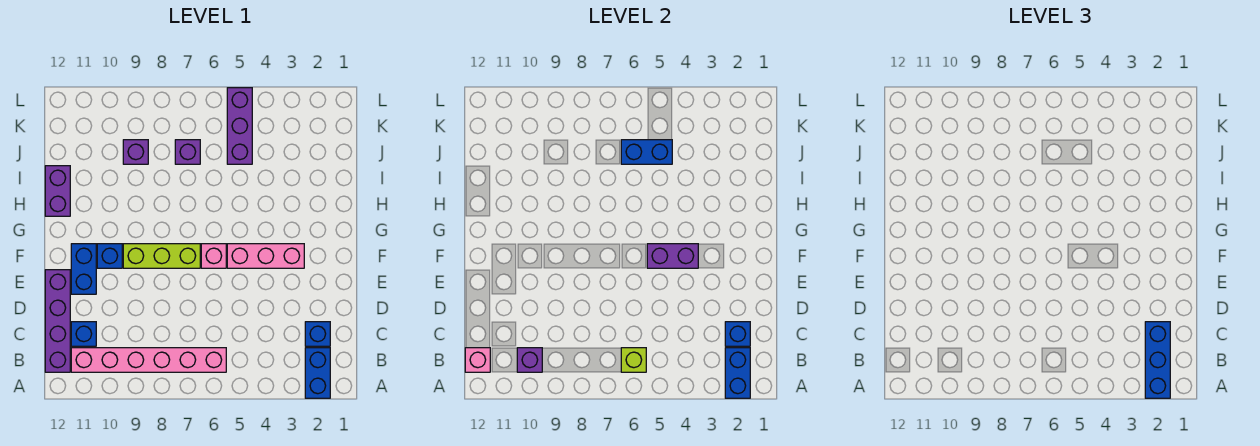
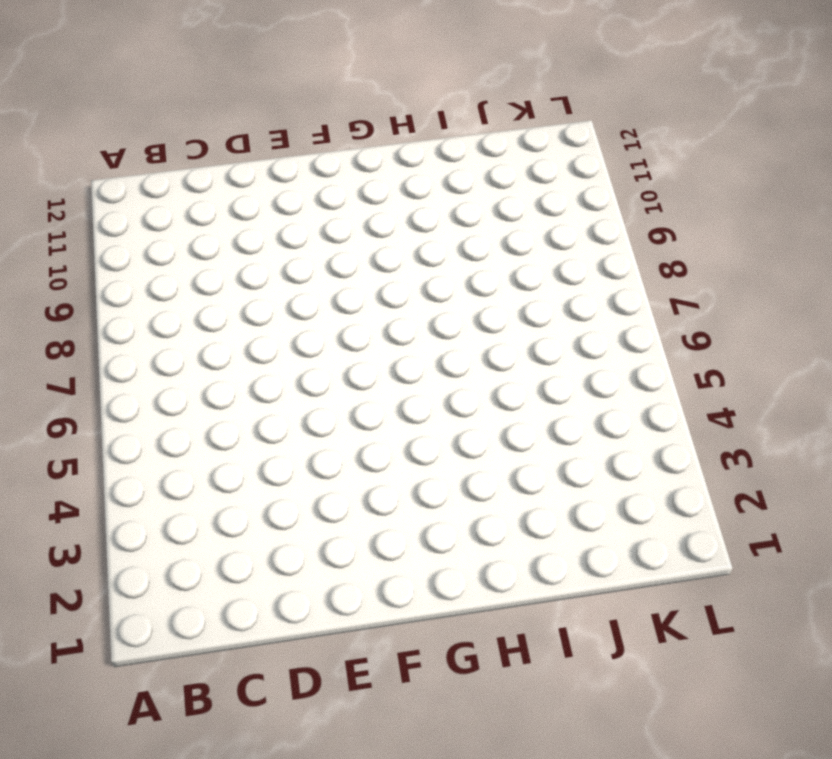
none -> blue brick A2:B2 level 1
none -> pink brick B6:B11 level 1
none -> purple brick B12:E12 level 1

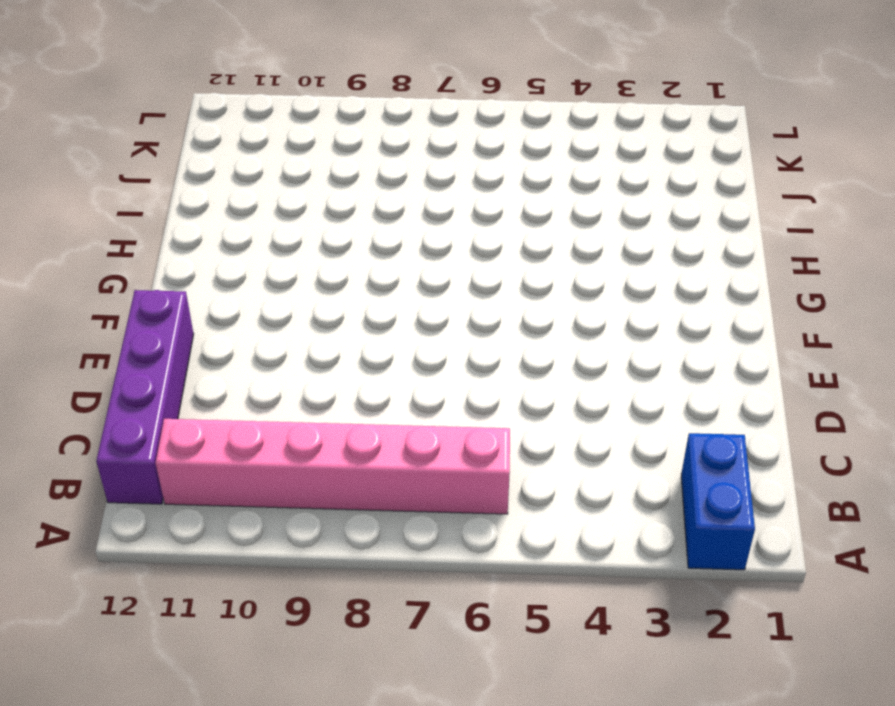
none -> blue brick C2 level 1
none -> blue brick C11 level 1
none -> blue brick E11:F11 level 1

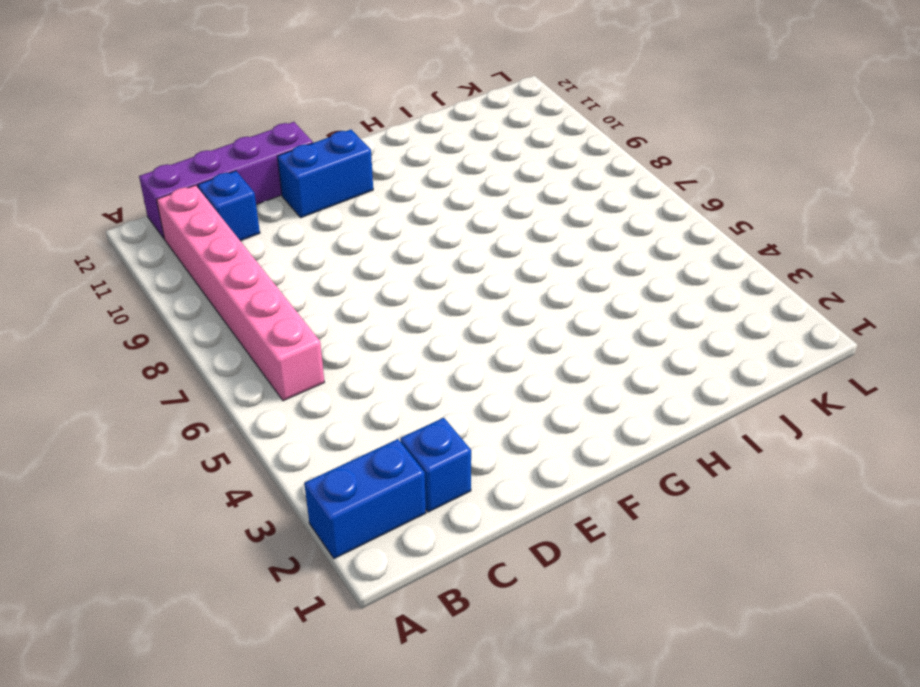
none -> pink brick F3:F5 level 1
none -> pink brick F6 level 1
none -> lime brick F7:F9 level 1

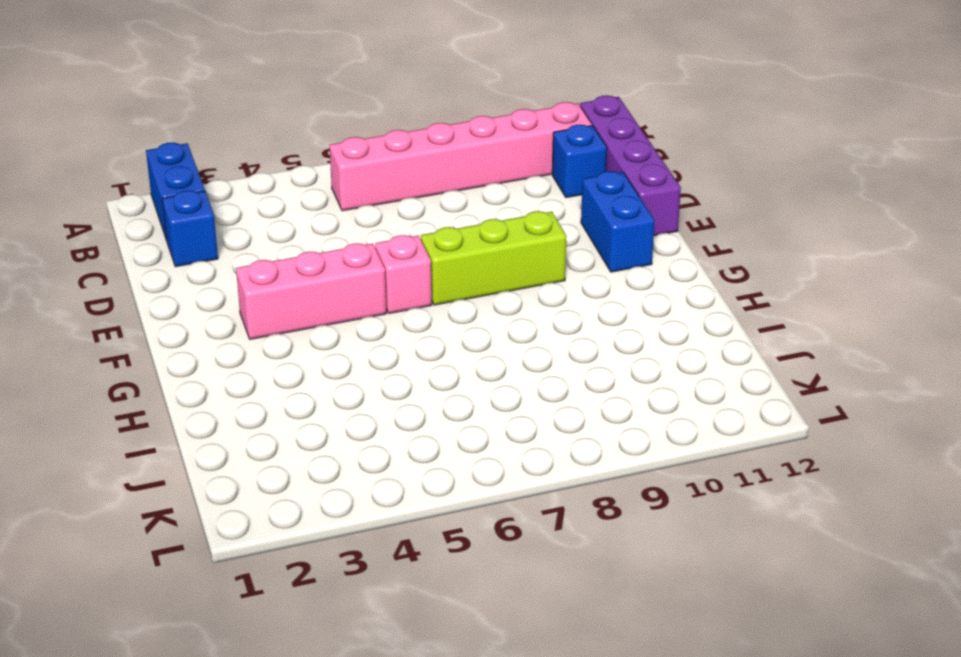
none -> blue brick F10 level 1
none -> purple brick H12:I12 level 1
none -> purple brick J5:L5 level 1

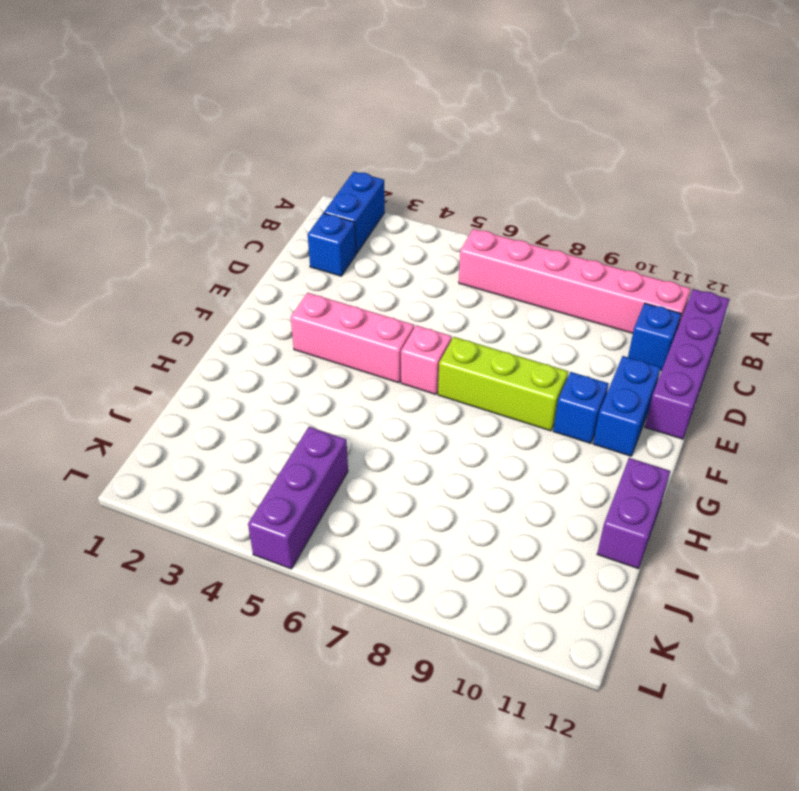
none -> purple brick J7 level 1
none -> purple brick J9 level 1
none -> blue brick A2:B2 level 2

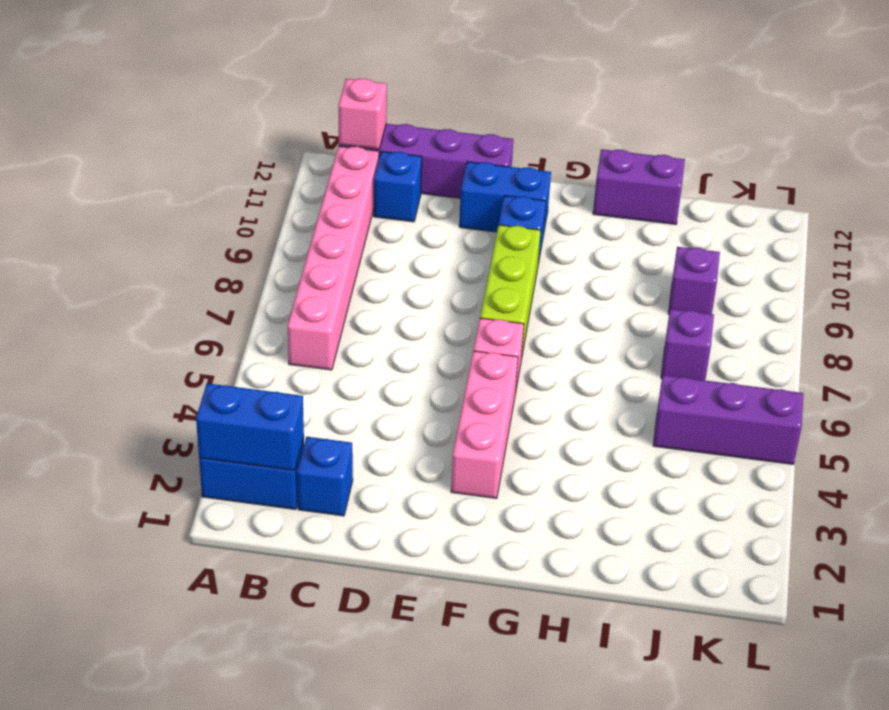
none -> lime brick B6 level 2
none -> purple brick B10 level 2
none -> blue brick C2 level 2

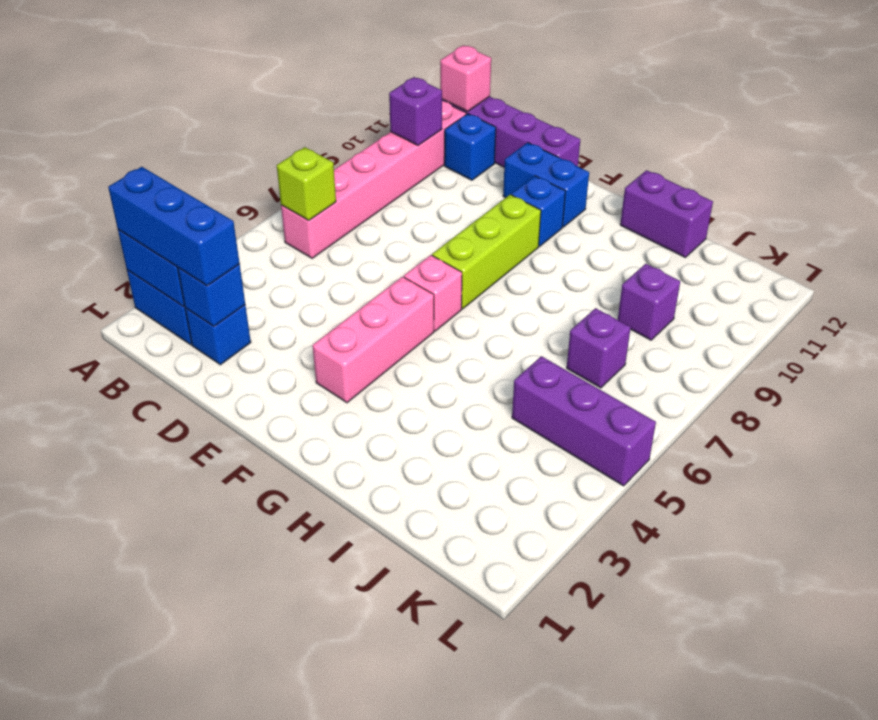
none -> purple brick F4:F5 level 2
none -> blue brick J5:J6 level 2

